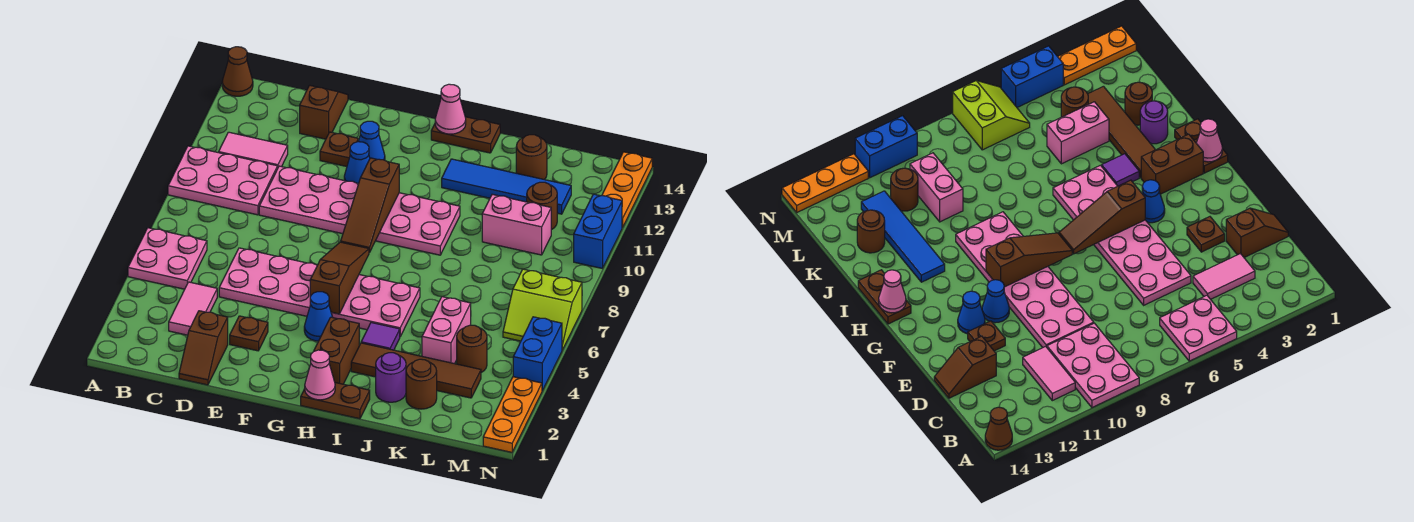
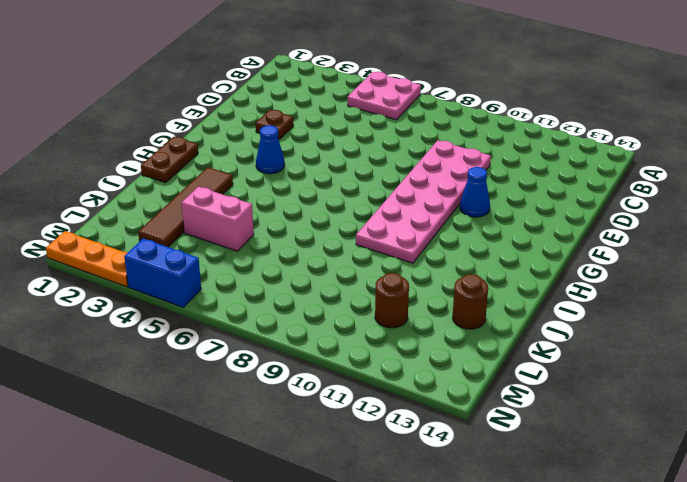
none -> pink plate A9:C10 level 1
none -> brown cone A14 level 1
none -> pink tile B11:C11 level 1
none -> pink tile C3:C4 level 1

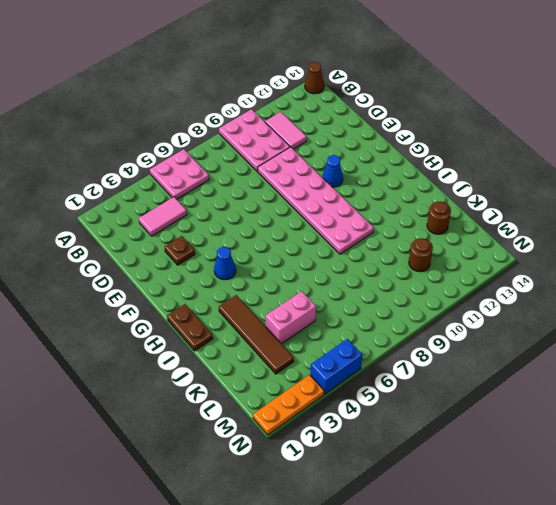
none -> brown slope D1:D2 level 1 top 2
none -> pink plate D5:I6 level 1
none -> brown slope D13:D14 level 1 top 13
none -> brown plate E12 level 1

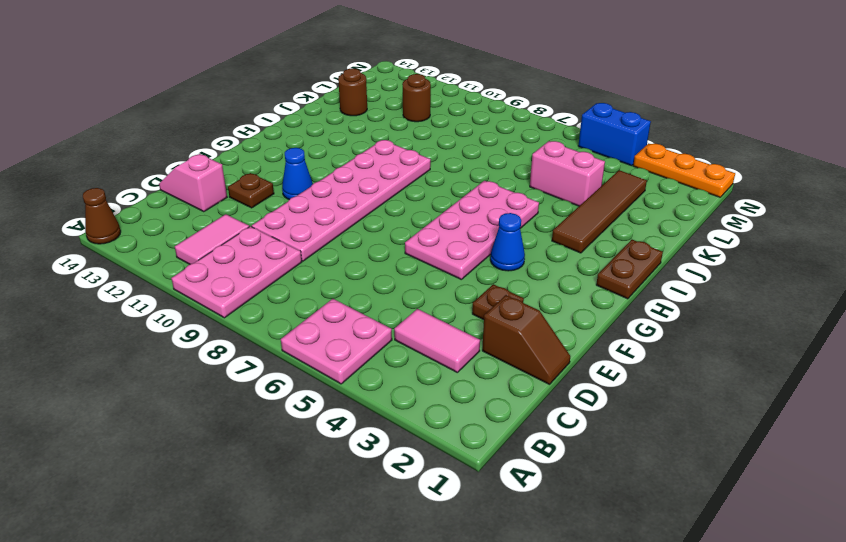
pink slope D13:D14 level 1 top 13 -> brown slope D13:D14 level 1 top 13
pink plate F5:I6 level 1 -> pink plate D5:I6 level 1
none -> blue cone F12 level 1
none -> brown brick H2:H3 level 1
none -> brown plate H14:I14 level 1
none -> purple tile I4 level 1

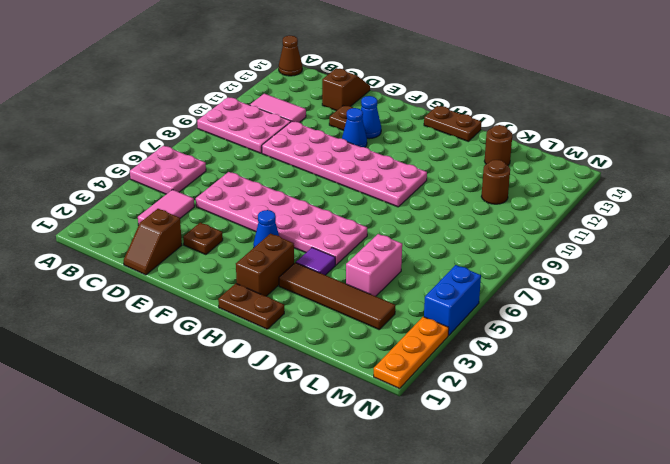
none -> blue tile I12:L12 level 1
none -> purple round brick J2 level 1
none -> brown round brick K2 level 1
none -> pink brick K10:L10 level 1

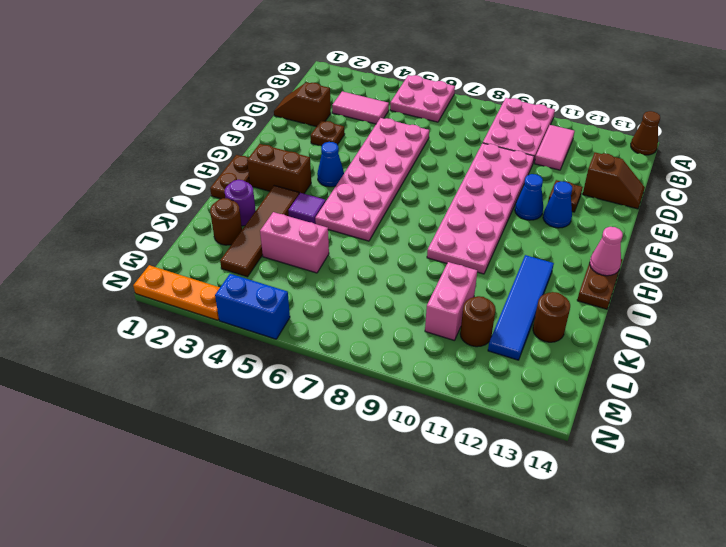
none -> brown round brick L4 level 1
none -> lime slope M6:N7 level 1 top 7
none -> blue brick N10:N11 level 1
none -> orange plate N12:N14 level 1

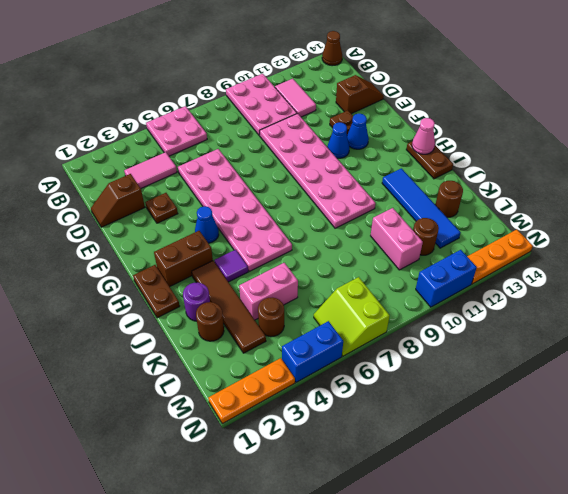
none -> brown slope G5:G7 level 2 top 5
none -> brown slope G8:G10 level 2 top 10
none -> pink cone H1 level 2

